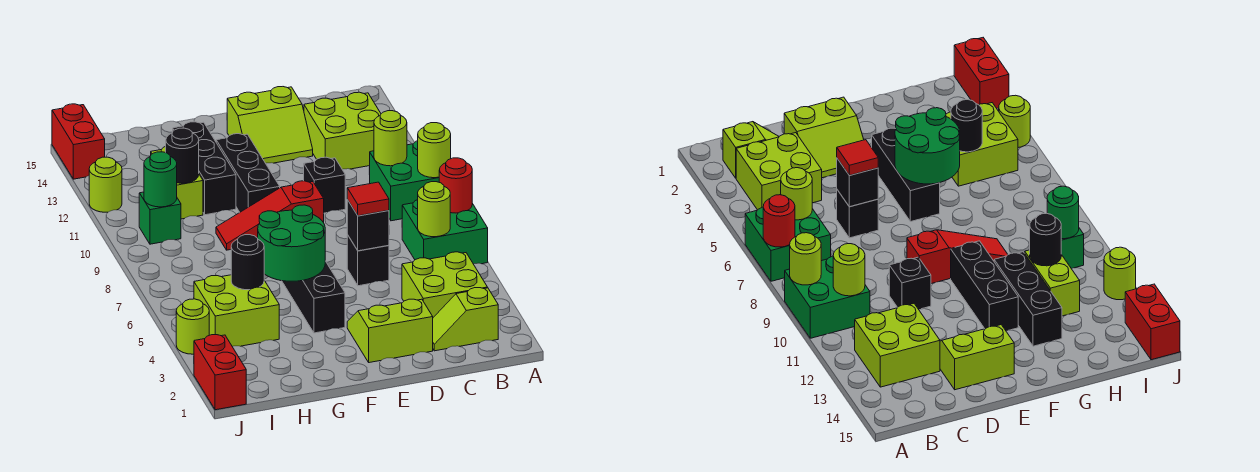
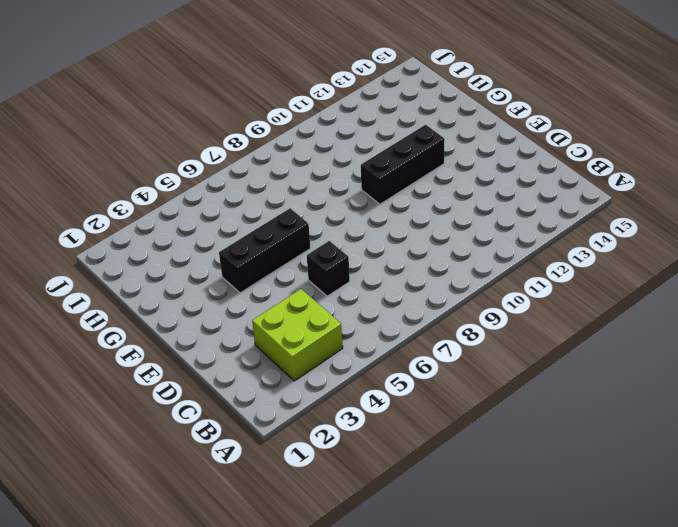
none -> green brick A6:B7 level 1
none -> green brick A9:B10 level 1
none -> lime slope B2:C2 level 1 top B
none -> lime brick B12:C13 level 1

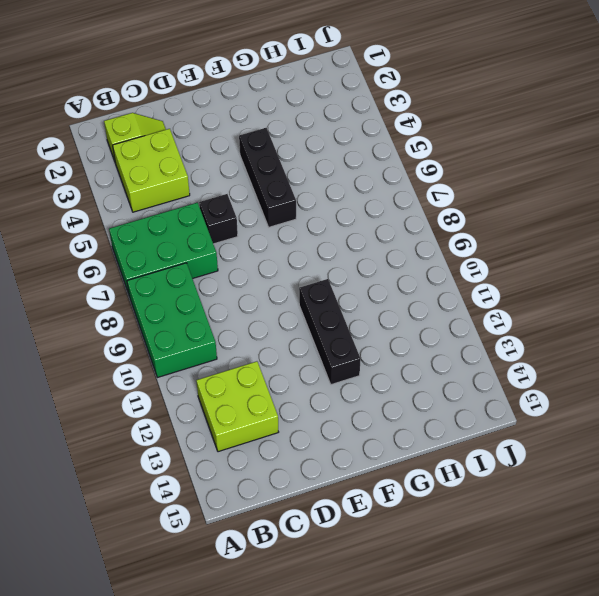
green brick A6:C7 level 1 -> green brick A6:B7 level 1
green brick A8:B10 level 1 -> green brick A9:B10 level 1
none -> lime slope D2:E3 level 1 top 2
none -> black brick D10 level 1
none -> lime slope D13:E14 level 1 top 14
none -> red slope E9:G9 level 1 top E

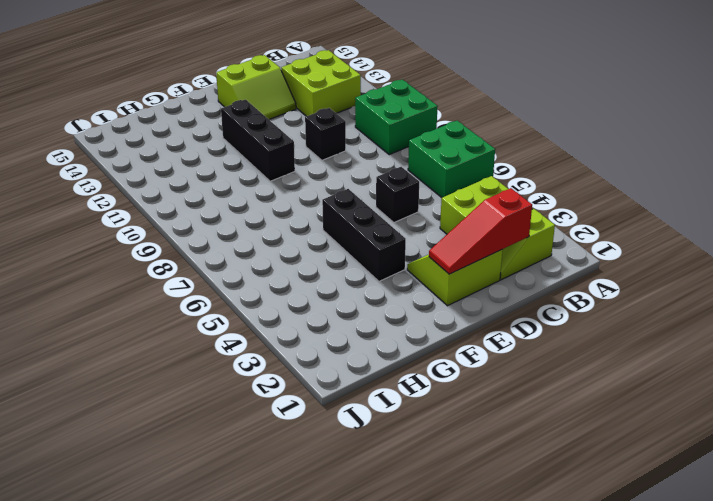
red slope C2:E2 level 2 top C -> red slope E9:G9 level 1 top E
none -> black brick G11:G13 level 1
none -> lime brick H4:I5 level 1
none -> lime brick H11:H12 level 1
none -> green brick I10 level 1

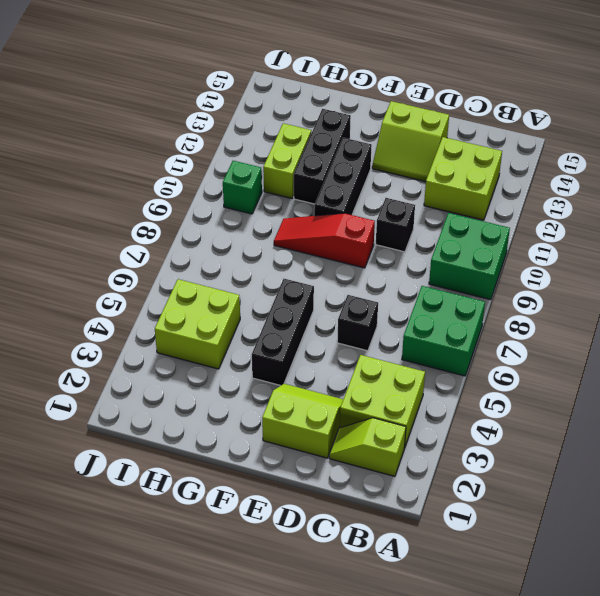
none -> red brick J1:J2 level 1
none -> lime round brick J4 level 1
none -> lime round brick J12 level 1
none -> red brick J14:J15 level 1

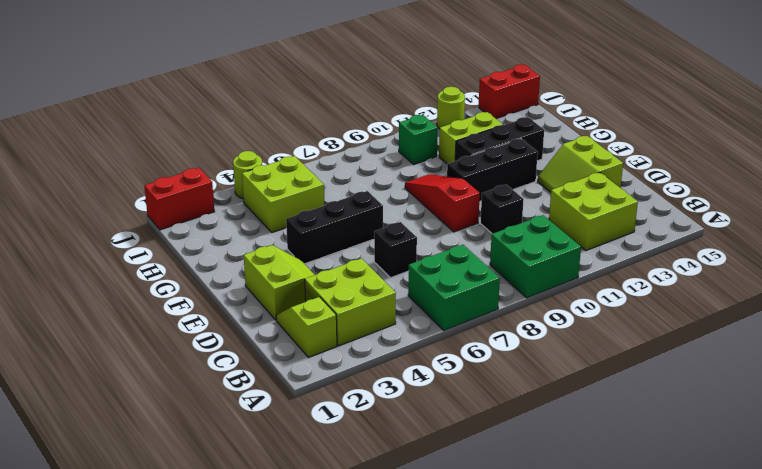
none -> red round brick A7 level 2
none -> lime round brick A9 level 2
none -> lime round brick B6 level 2
none -> lime round brick B10 level 2

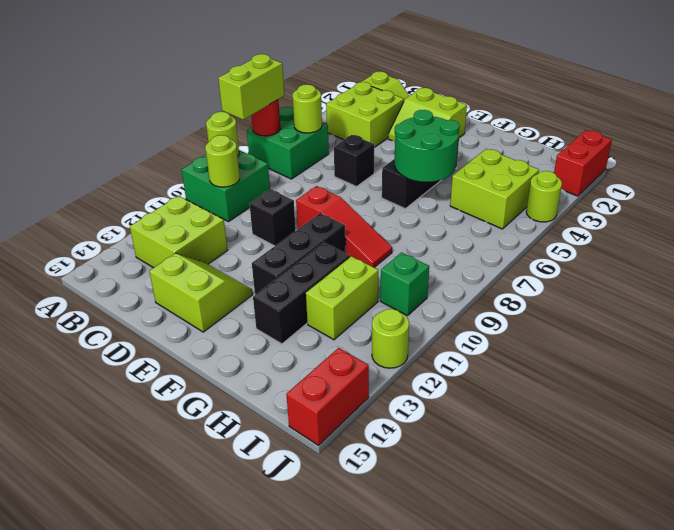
lime brick A7:A8 level 3 -> none
none -> black brick D6 level 2
none -> black round brick H5 level 2
none -> black round brick H11 level 2
none -> green round brick I10 level 2

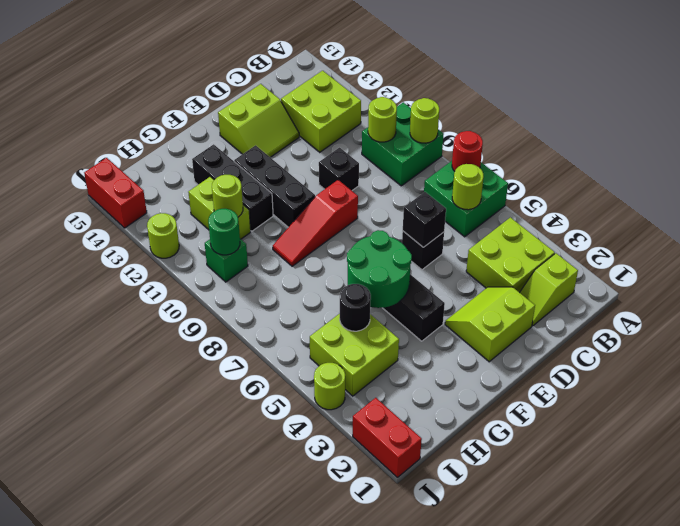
lime round brick H11 level 2 -> black round brick H11 level 2
none -> red tile D6 level 3

